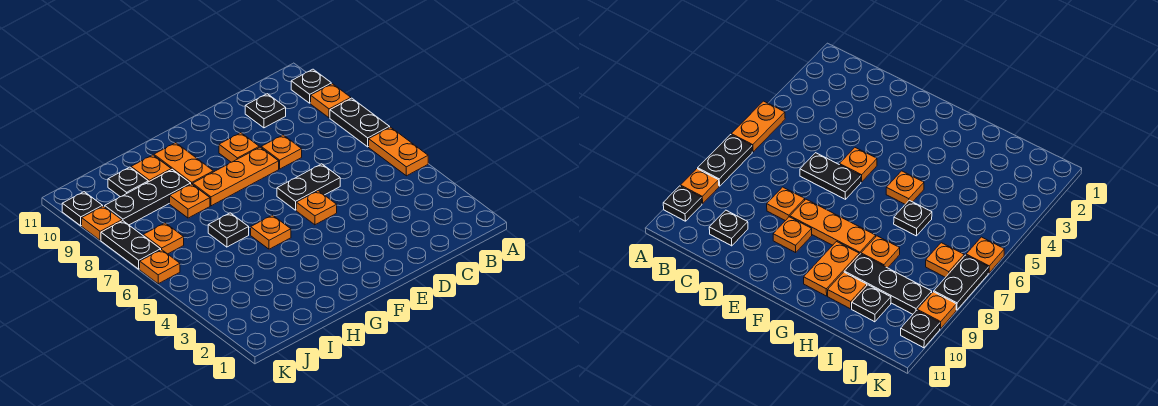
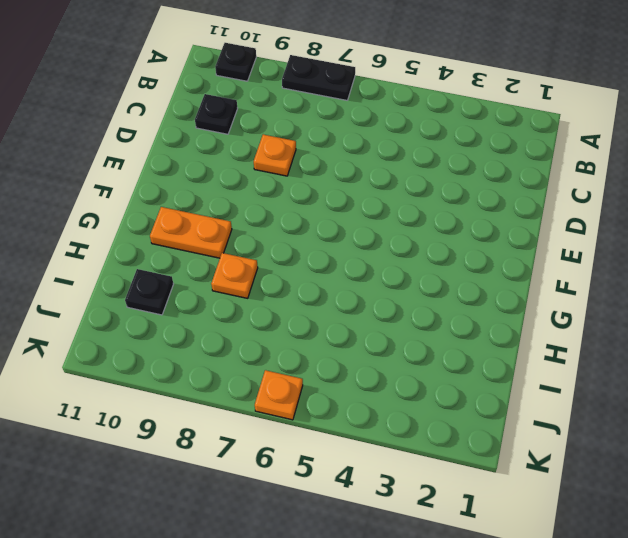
none -> orange plate A5:A6 level 1
none -> orange plate A9 level 1
none -> black plate D6:E6 level 1

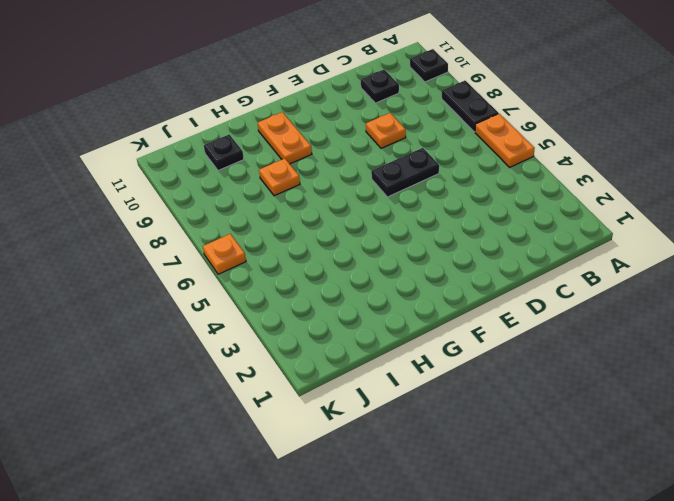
none -> orange plate A9 level 1
none -> orange plate E5 level 1
none -> orange plate E8:G8 level 1

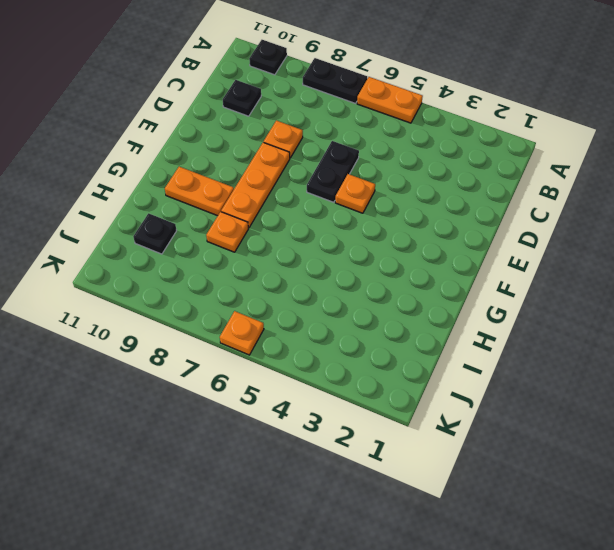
none -> orange plate A9 level 1
none -> orange plate E9 level 1
none -> orange plate G5 level 1

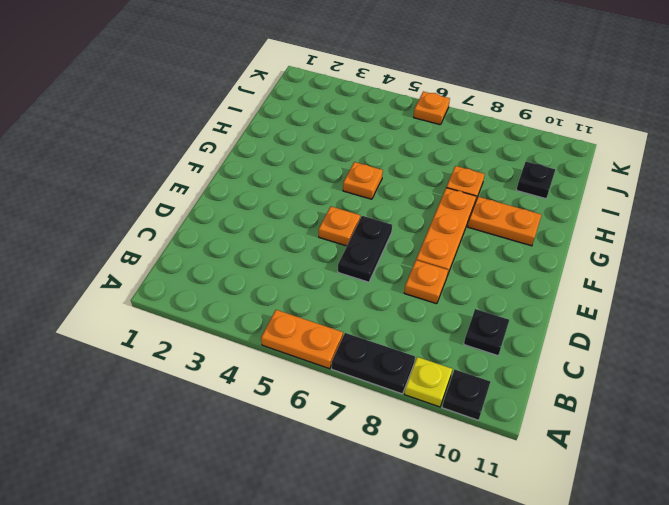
yellow plate A9 level 1 -> orange plate A9 level 1
none -> orange plate E9 level 1
none -> black plate H6 level 1
none -> black plate H9:J9 level 1

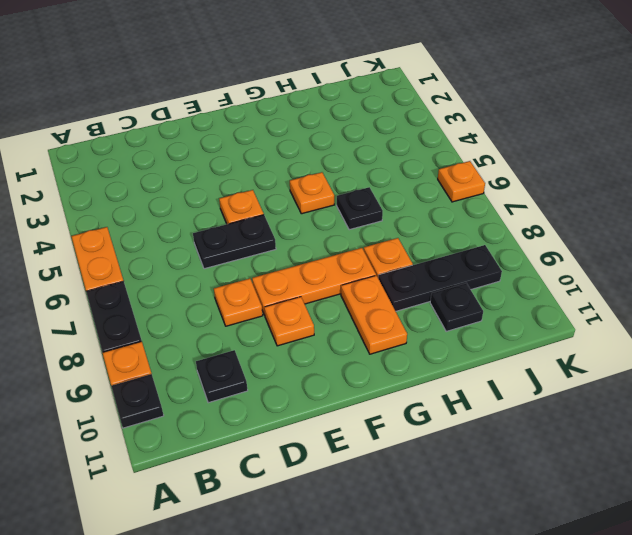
none -> orange plate H10 level 1
none -> orange plate J7 level 1
none -> black plate K7:K8 level 1

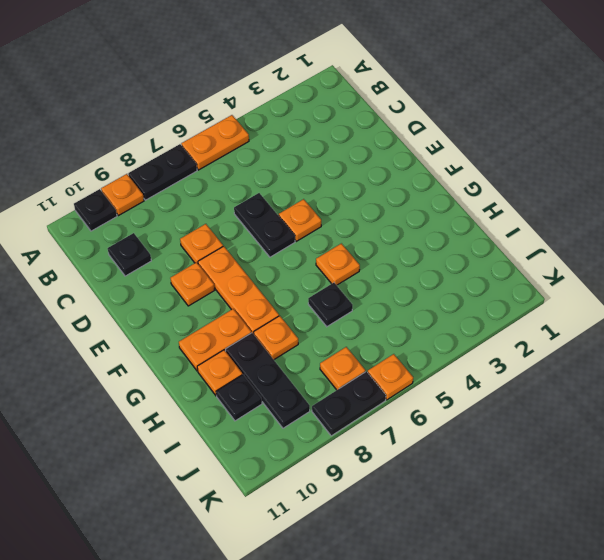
none -> orange plate K9 level 1
none -> black plate K10 level 1

